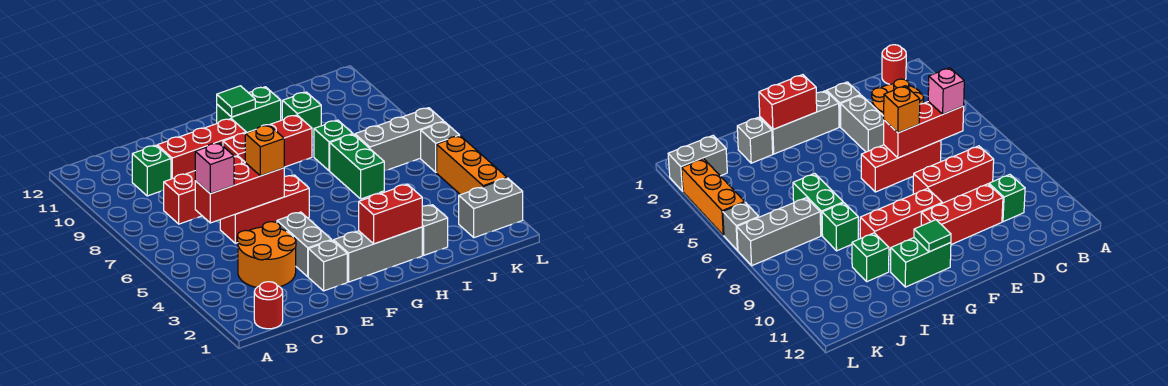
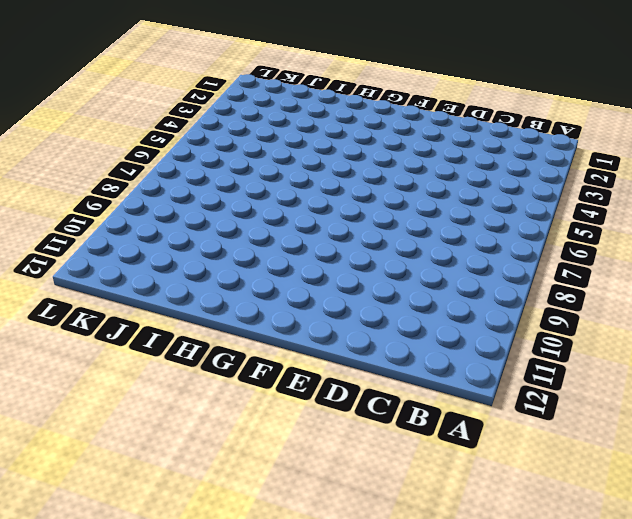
none -> red round brick B1 level 1
none -> orange round brick C3:D4 level 1
none -> red brick C8:E8 level 1

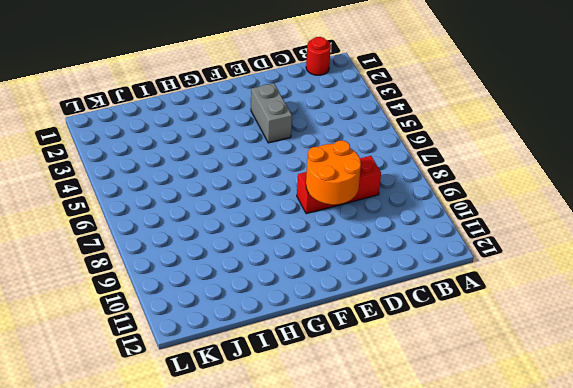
orange round brick D8:E9 level 2 -> orange round brick C3:D4 level 1
none -> green brick C10 level 1
none -> red brick D6:F6 level 1
none -> red brick D10:F10 level 1

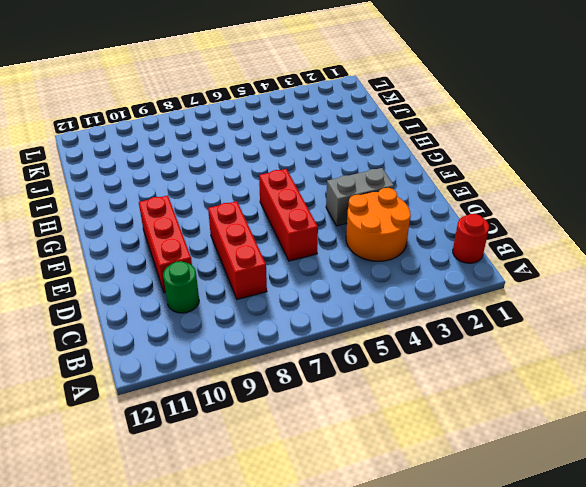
green round brick C10 level 1 -> green brick C10 level 1
none -> grey brick E2 level 1
none -> grey brick F2:H2 level 1
none -> red brick F9:H9 level 1

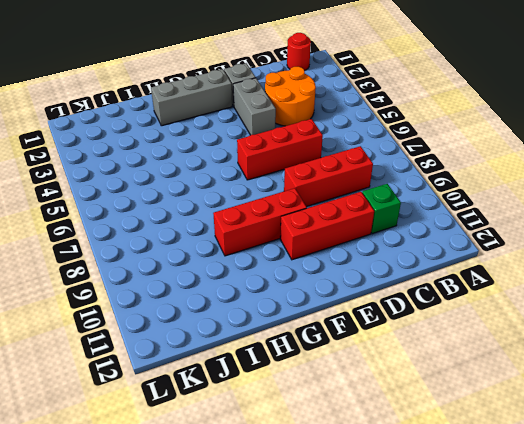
none -> green brick G11:H11 level 1
none -> grey brick I2 level 1
none -> green brick I6:I7 level 1

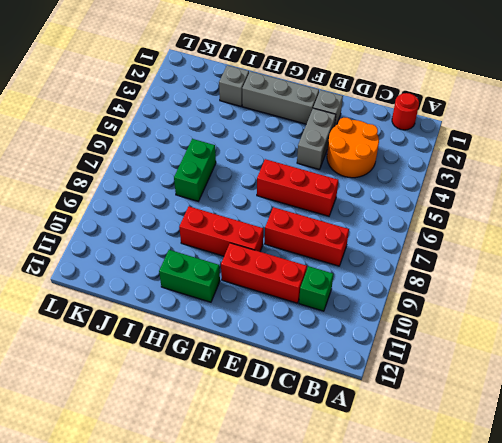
none -> green brick I8 level 1
none -> green brick I10 level 1
none -> grey brick J7:L7 level 1

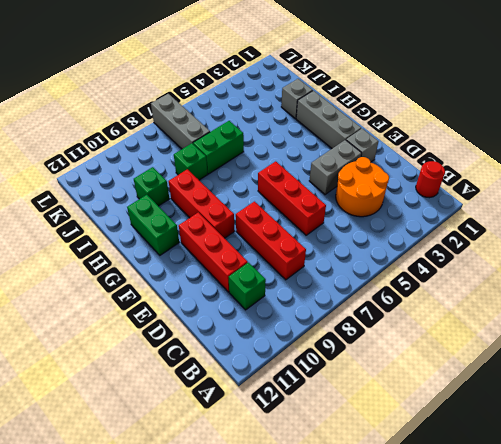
none -> grey brick K2:L2 level 1
none -> orange brick L3:L5 level 1
none -> grey brick L6 level 1

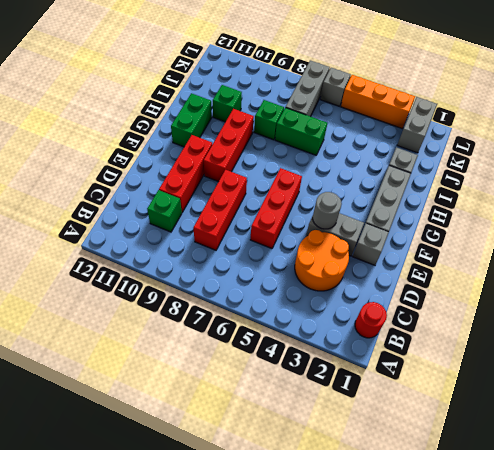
grey round brick E4 level 2 -> none
none -> red brick C6:E6 level 2
none -> red brick G2:H2 level 2
none -> green tile G11 level 2

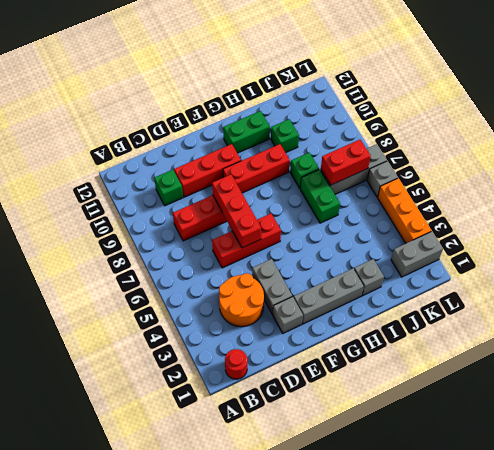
red brick E6:E8 level 2 -> red brick C6:E6 level 2
red brick J7:K7 level 2 -> red brick G2:H2 level 2
none -> green tile G11 level 2
none -> pink brick C6 level 3
none -> orange brick E6 level 3

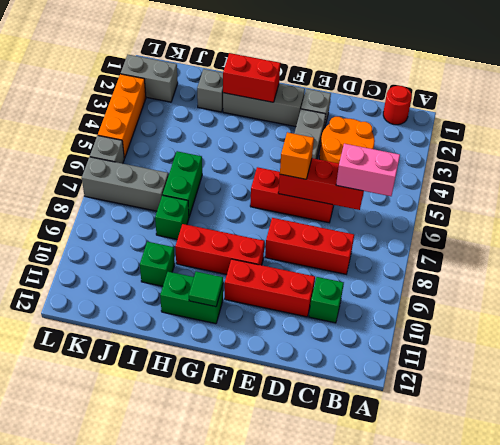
pink brick B6:C6 level 3 -> pink brick C6 level 3

